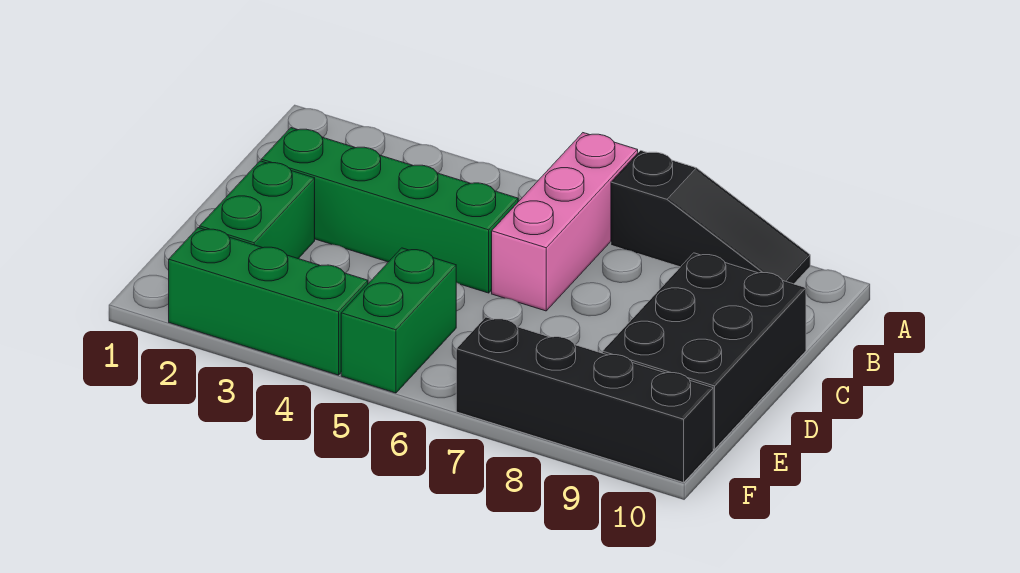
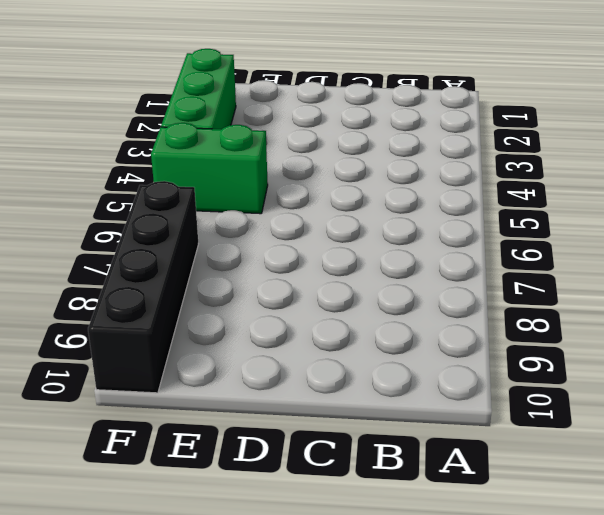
none -> pink brick A6:C6 level 1
none -> black slope A7:A9 level 1 top 7

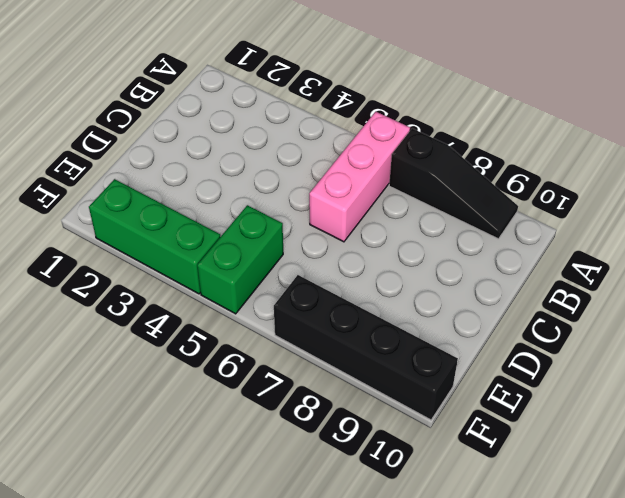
none -> green brick C2:C5 level 1
none -> black brick C9:E10 level 1

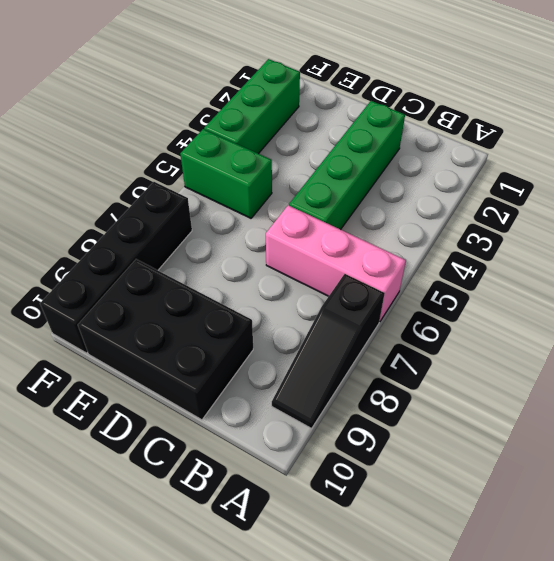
none -> green brick D2:E2 level 1

